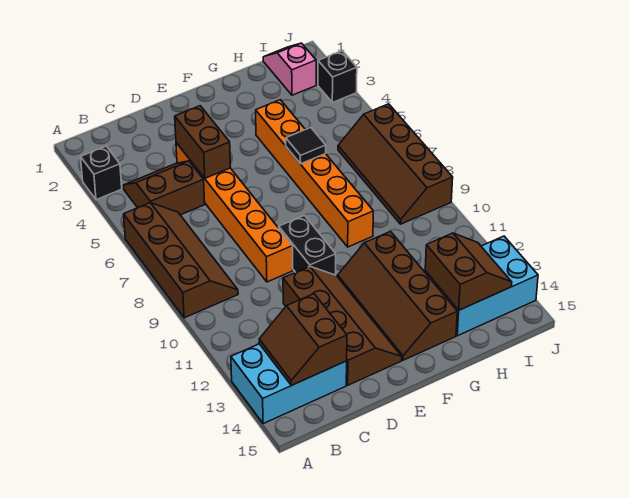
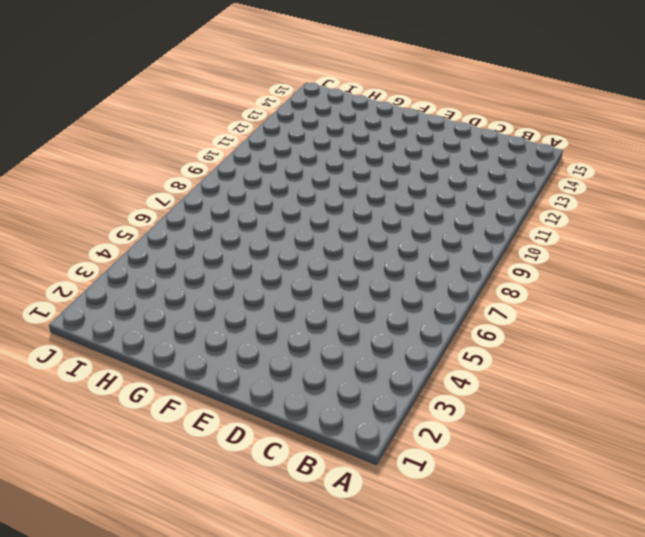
none -> black brick A3 level 1
none -> brown slope A6:B9 level 1 top A
none -> cyan brick A13:C14 level 1

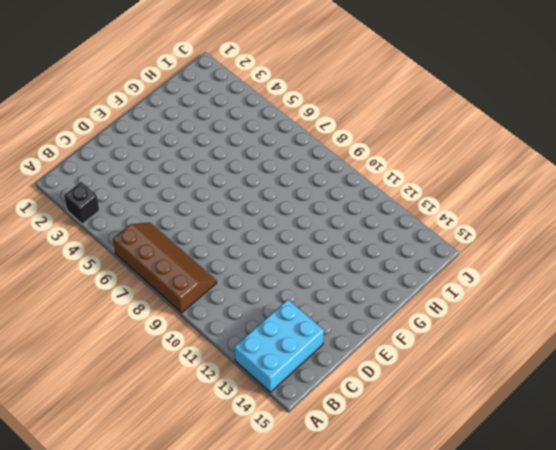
none -> brown slope B4:C5 level 1 top 5
none -> orange brick D4:D9 level 1
none -> brown slope D11:E14 level 1 top D

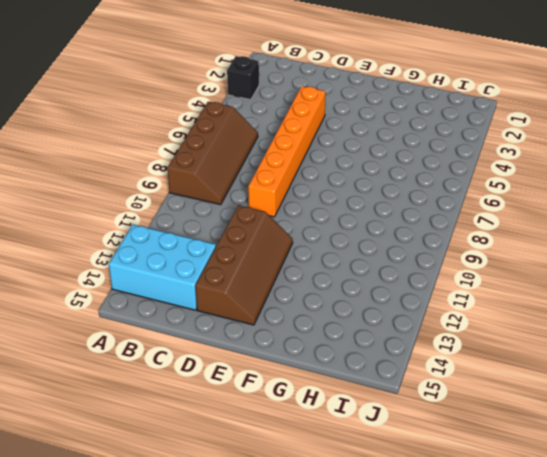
none -> brown slope B4:C5 level 1 top 5
none -> black brick E9:E10 level 1
none -> brown slope F11:G14 level 1 top G

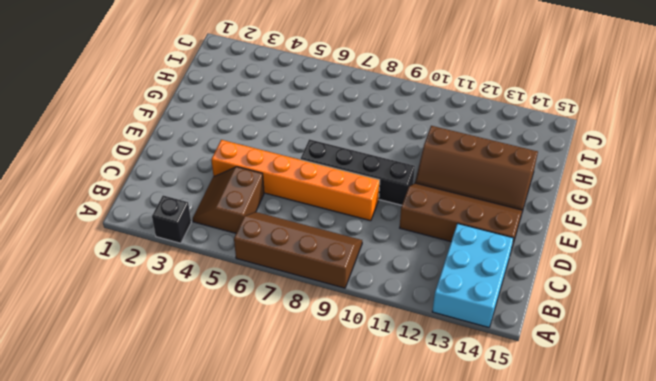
black brick E7:E10 level 1 -> black brick E9:E10 level 1
none -> orange brick G4:G9 level 1
none -> cyan brick H13:J14 level 1
none -> pink slope I1:I2 level 1 top 2

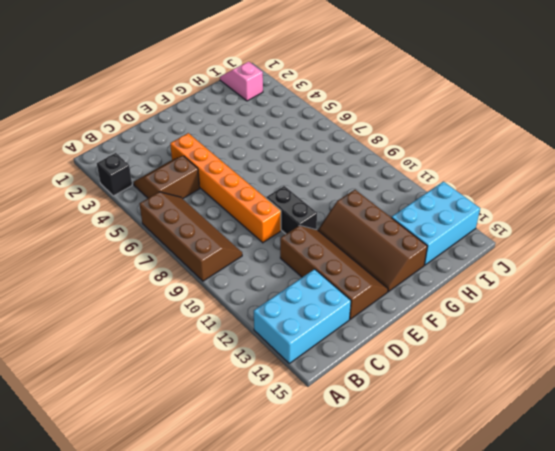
none -> orange brick G4:G9 level 1
none -> brown slope I6:J9 level 1 top J
none -> black brick J3 level 1

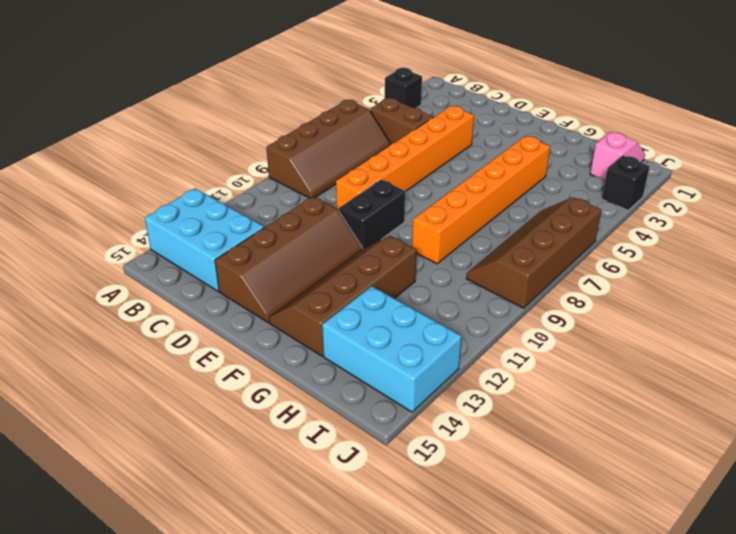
none -> brown slope B13:C14 level 2 top C
none -> brown brick D4:D5 level 2
none -> black tile G6 level 2

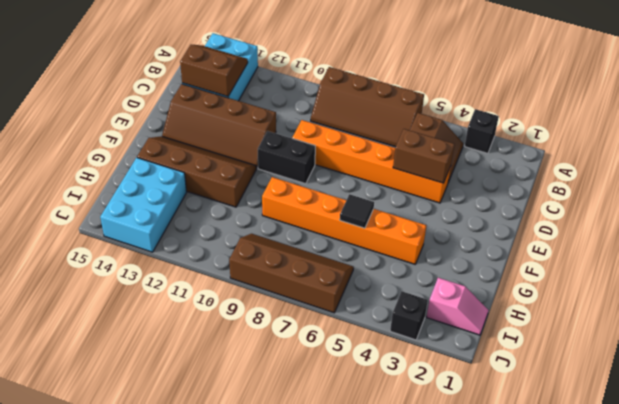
none -> brown slope H13:I14 level 2 top H

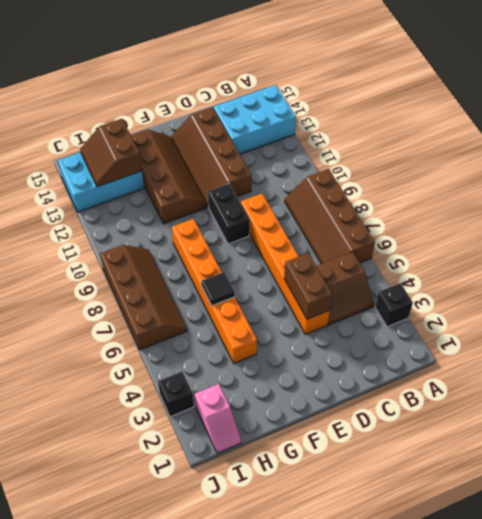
none -> brown slope B13:C14 level 2 top C

